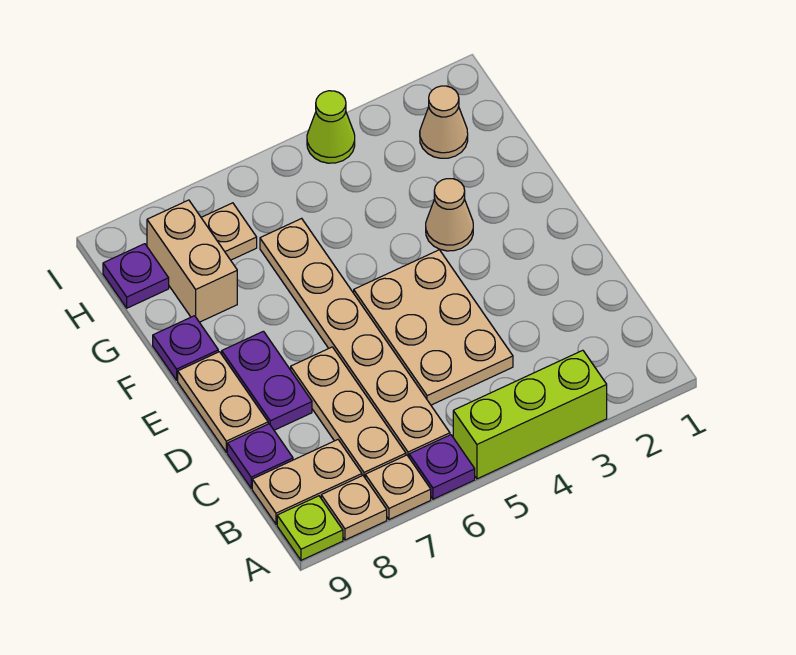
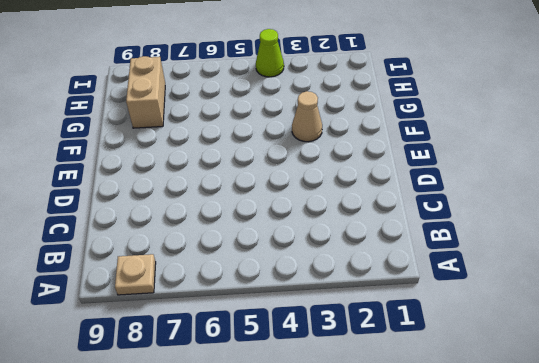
none -> lime brick A3:A5 level 1
none -> purple plate A6 level 1
none -> tan plate A7 level 1

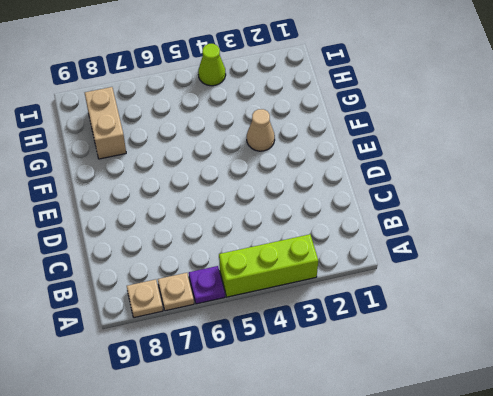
none -> lime plate A9 level 1
none -> tan plate B6:G6 level 1
none -> tan plate B7:D7 level 1

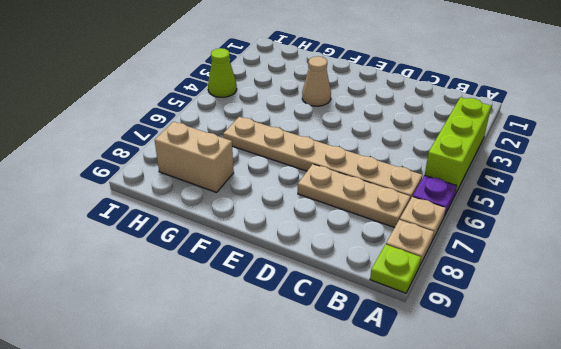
none -> tan plate B8:B9 level 1
none -> tan plate C4:E5 level 1
none -> purple plate C9 level 1

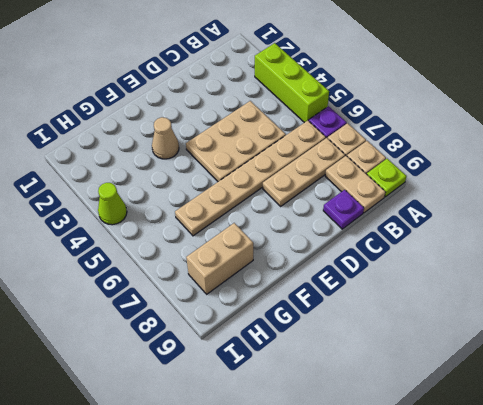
none -> purple plate D8:E8 level 1
none -> tan plate D9:E9 level 1
none -> purple plate F9 level 1

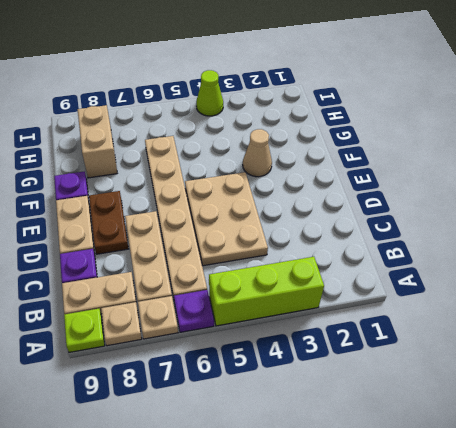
brown plate D8:E8 level 1 -> purple plate D8:E8 level 1
none -> tan cone H2 level 1
none -> tan plate H7 level 1
none -> purple plate H9 level 1

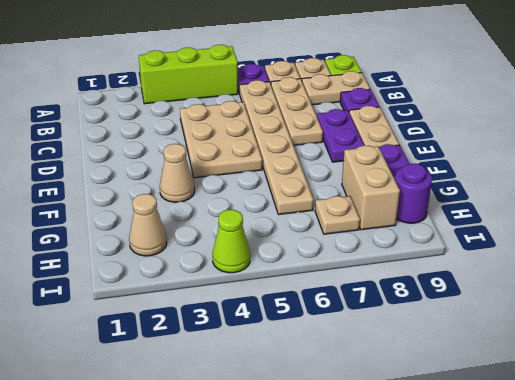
purple round brick H9 level 1 -> purple plate H9 level 1

